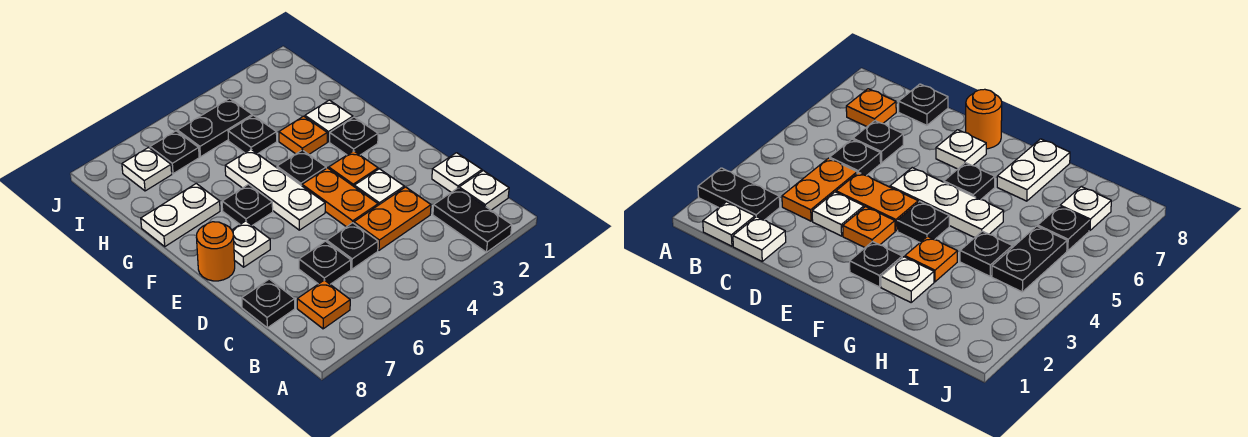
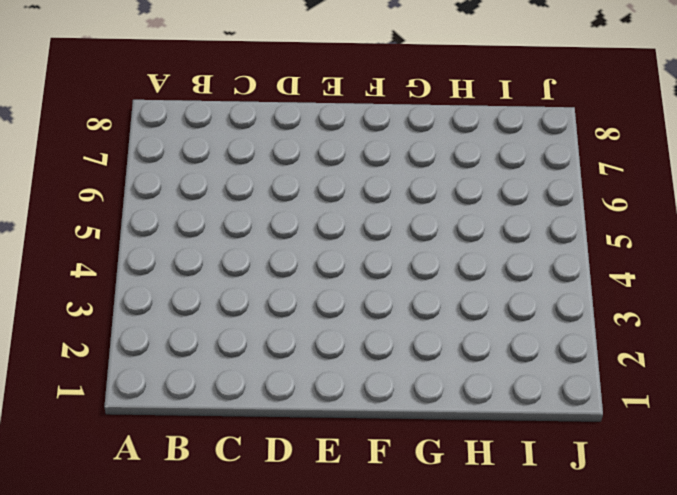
none -> black plate A2:B2 level 1
none -> white plate B1 level 1
none -> orange plate B7 level 1

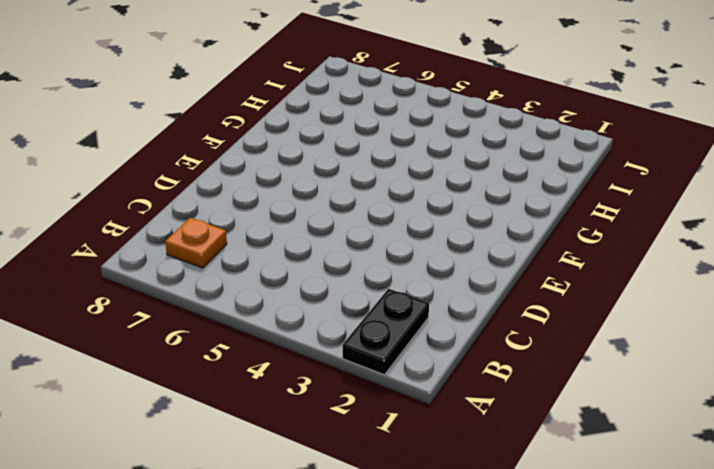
none -> white plate B1 level 1
none -> white plate C1 level 1
none -> orange plate C3:C4 level 1

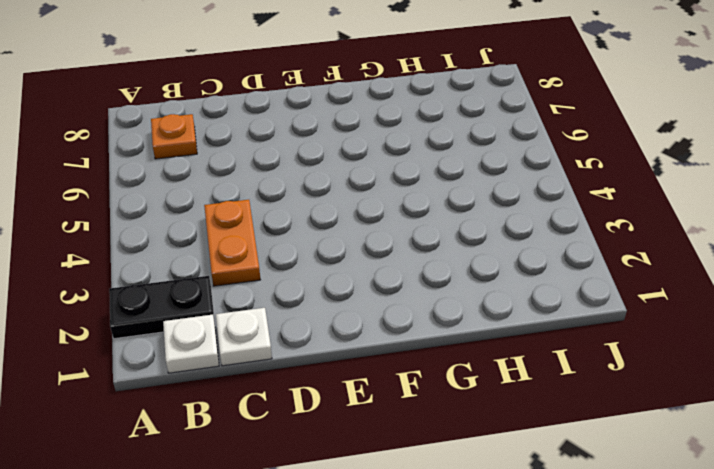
none -> black plate C5 level 1
none -> black plate C6 level 1
none -> black plate C8 level 1

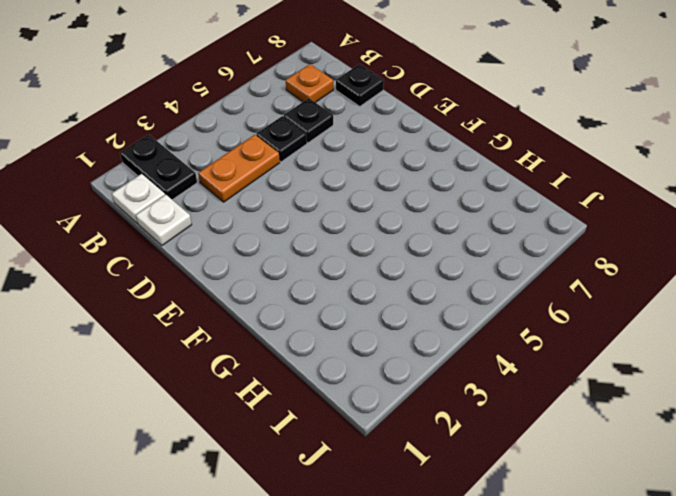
none -> white plate D3 level 1
none -> orange plate D4:E4 level 1
none -> orange plate E3 level 1

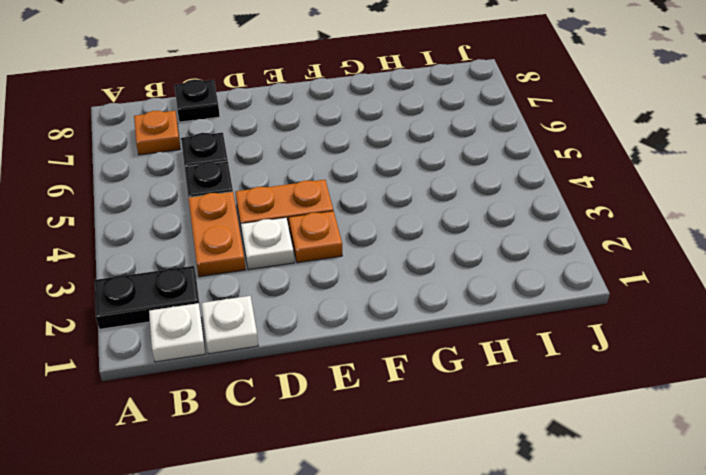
none -> white plate E5:G5 level 1
none -> white plate E7 level 1
none -> orange round brick E8 level 1

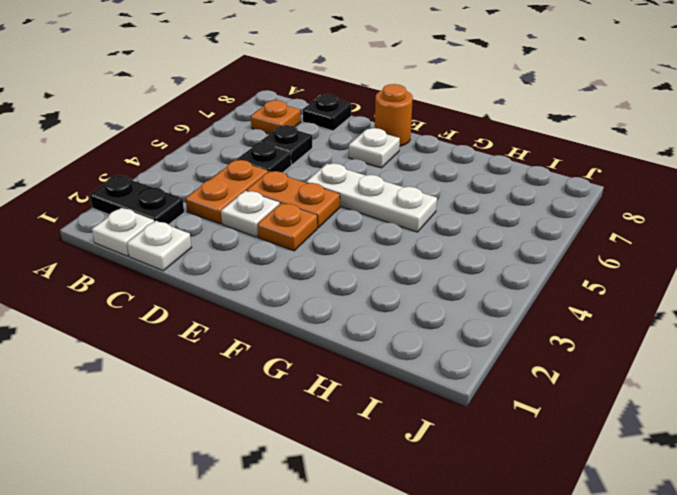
none -> black plate F2 level 1
none -> black plate F4 level 1
none -> black plate F6 level 1

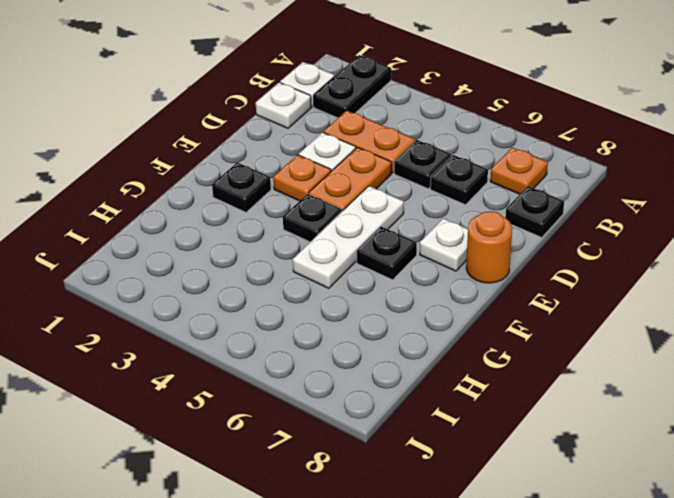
none -> white plate G2 level 1
none -> orange plate G3 level 1
none -> white plate G7:G8 level 1

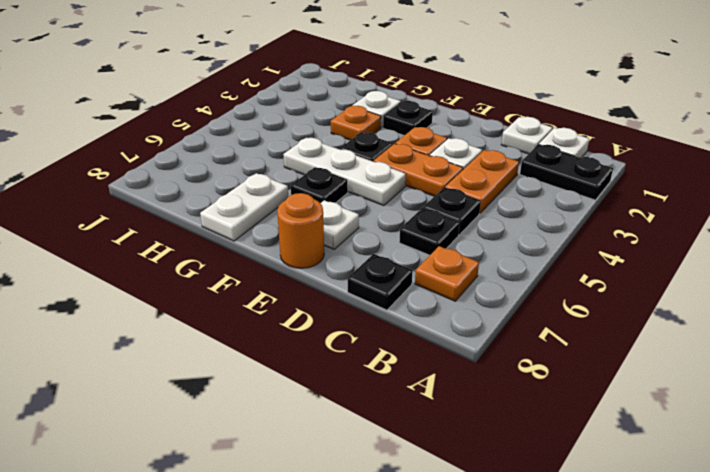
none -> black plate H4 level 1
none -> black plate I4:I5 level 1
none -> black plate I6 level 1

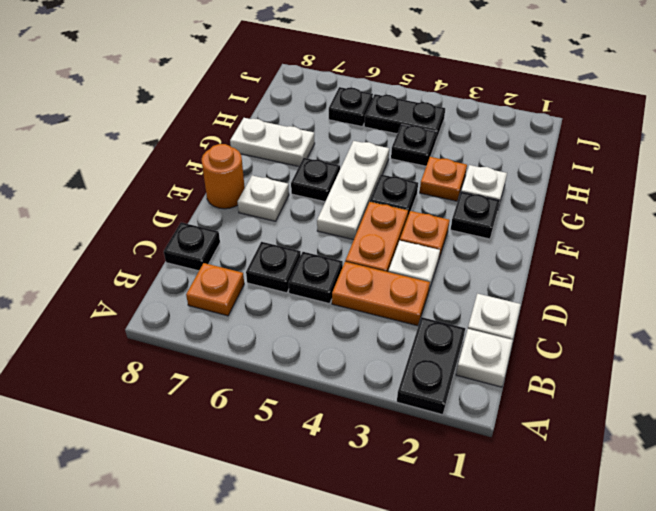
none -> white plate I7 level 1

